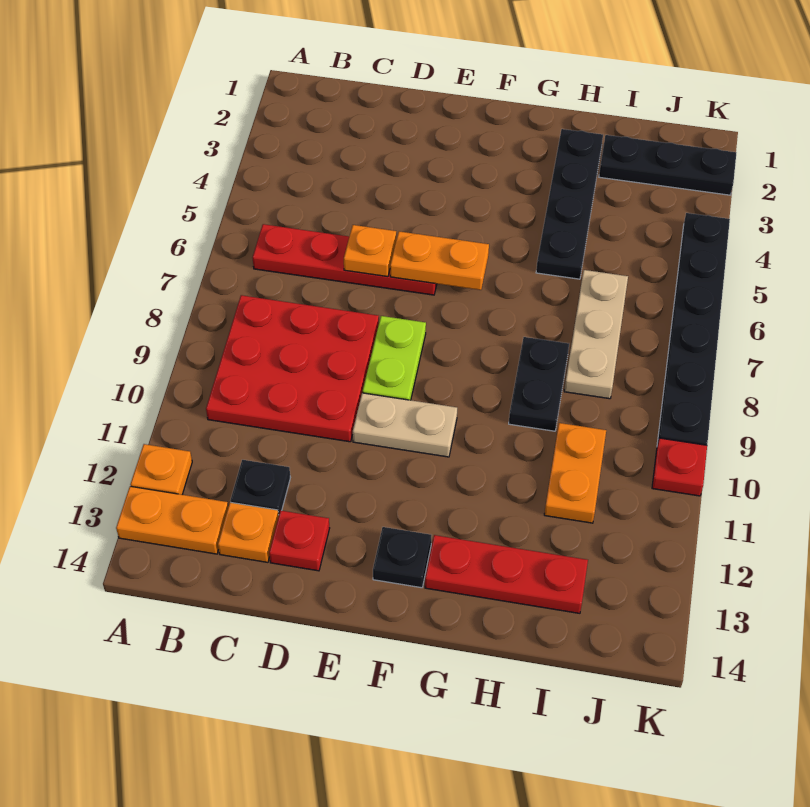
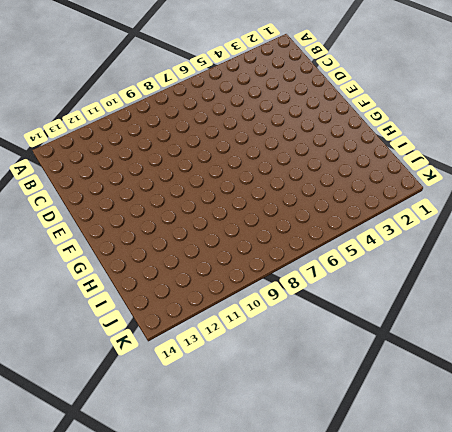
none -> orange plate A12 level 1
none -> orange plate A13:B13 level 1
none -> red plate B6:E6 level 1

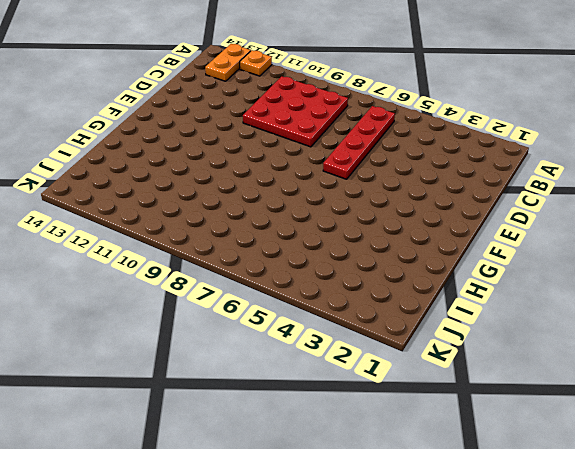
none -> black plate C12 level 1
none -> orange plate C13 level 1
none -> red plate D13 level 1

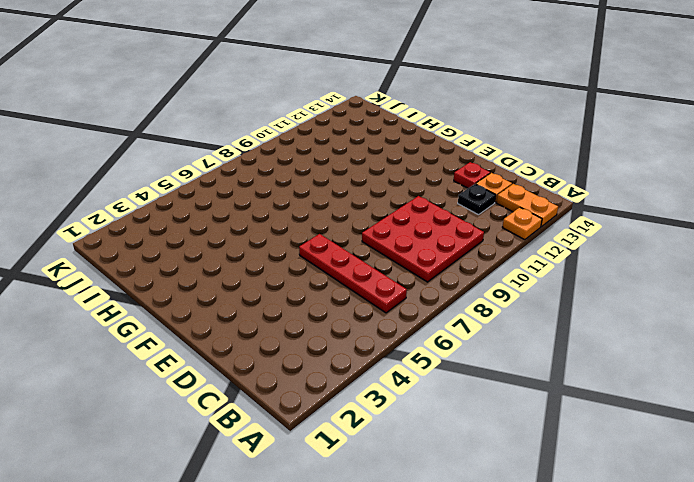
none -> lime plate E8:E9 level 1
none -> tan plate E10:F10 level 1
none -> black plate F13 level 1

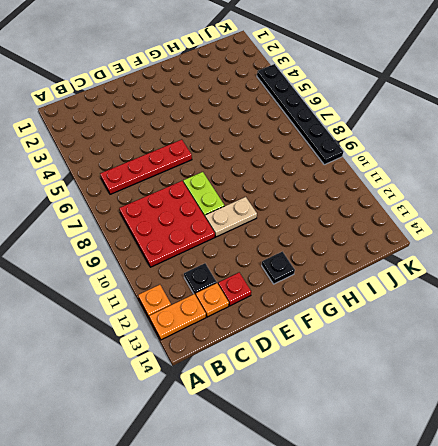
none -> red plate G13:I13 level 1
none -> black plate H2:H5 level 1
none -> black plate H8:H9 level 1

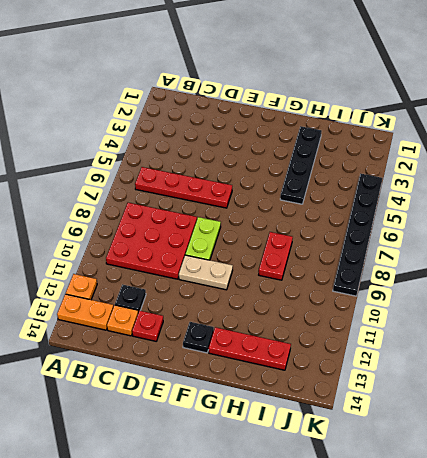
red plate H8:H9 level 1 -> black plate H8:H9 level 1
none -> black plate I2:K2 level 1
none -> tan plate I6:I8 level 1
none -> orange plate I10:I11 level 1

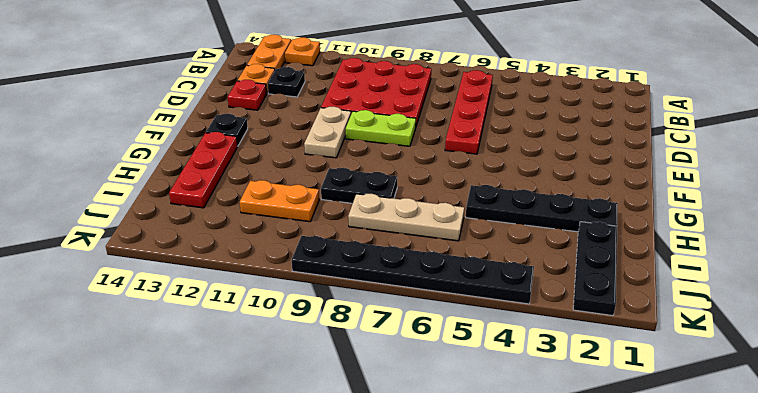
none -> red plate K10 level 1
none -> orange plate D6 level 2
none -> orange plate E6:F6 level 2

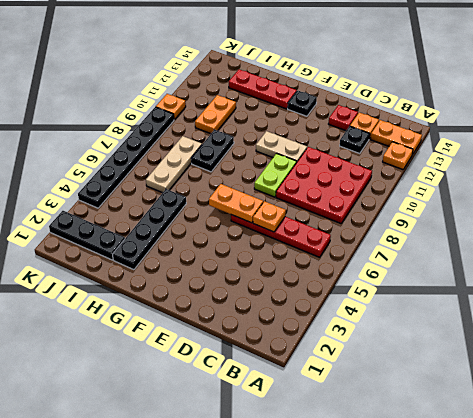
orange plate K10 level 1 -> red plate K10 level 1

